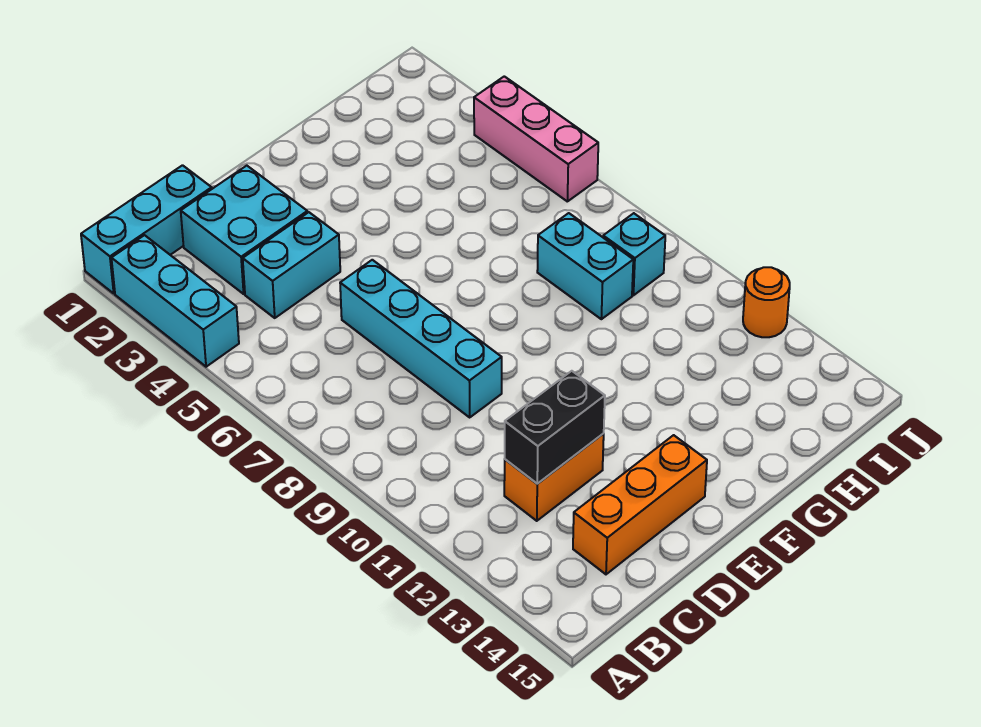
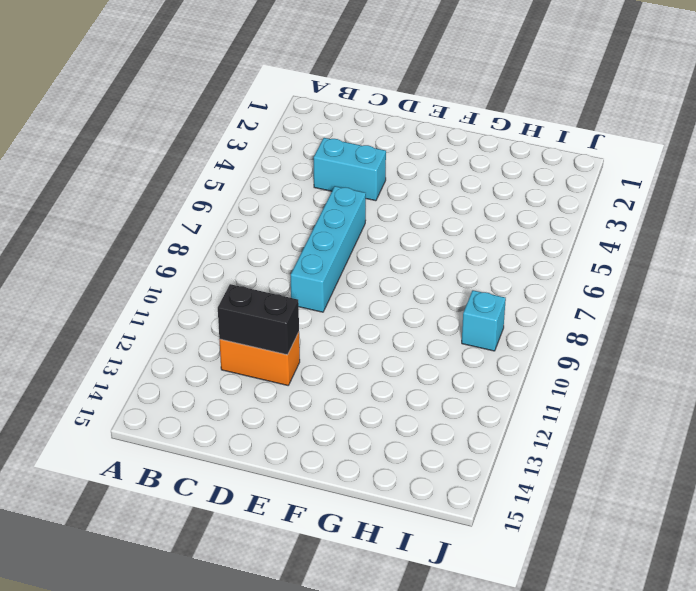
none -> cyan brick A1:C1 level 1
none -> cyan brick A2:A4 level 1
none -> cyan brick C2:D3 level 1

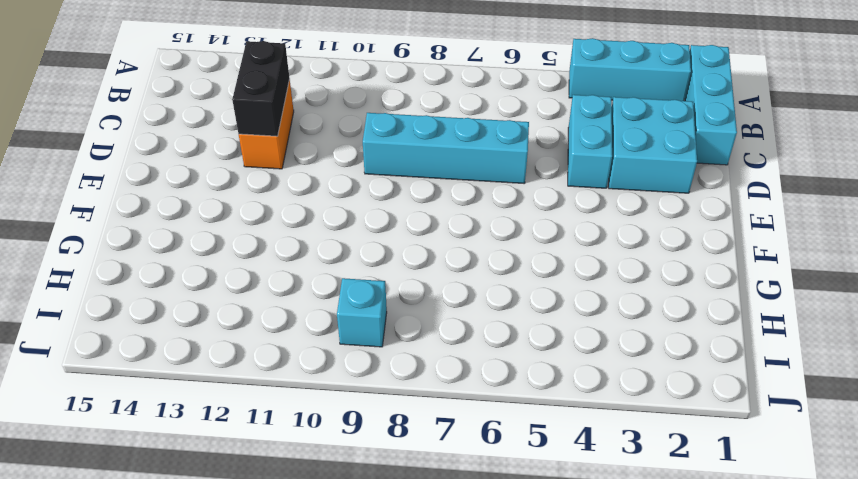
none -> orange brick C14:E14 level 1
none -> cyan brick H8:H9 level 1
none -> pink brick J4:J6 level 1

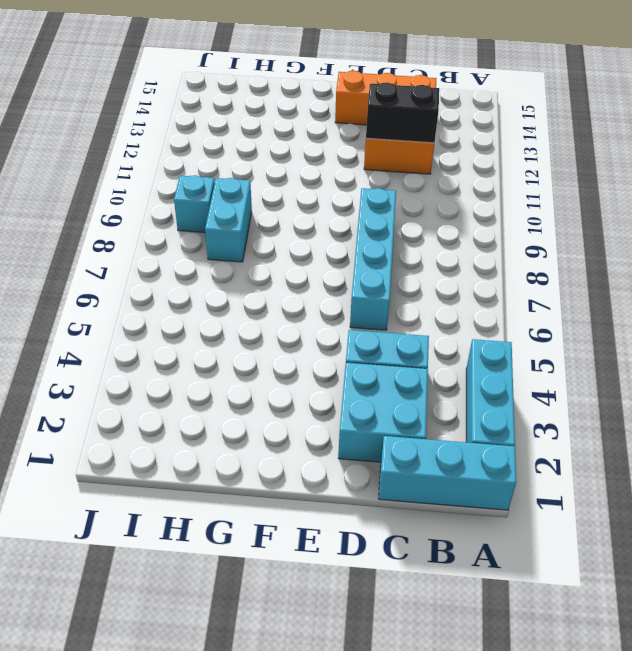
none -> pink brick J4:J6 level 1
none -> orange round brick J12 level 1

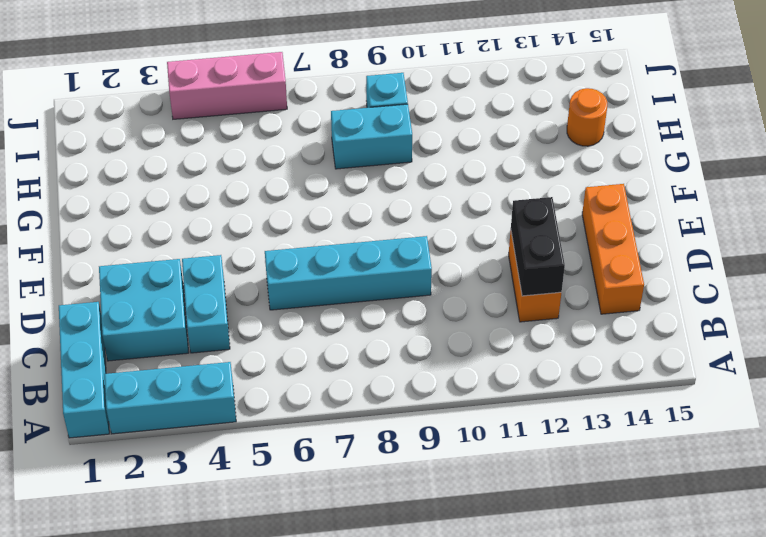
orange round brick H14 level 1 -> orange round brick J12 level 1

